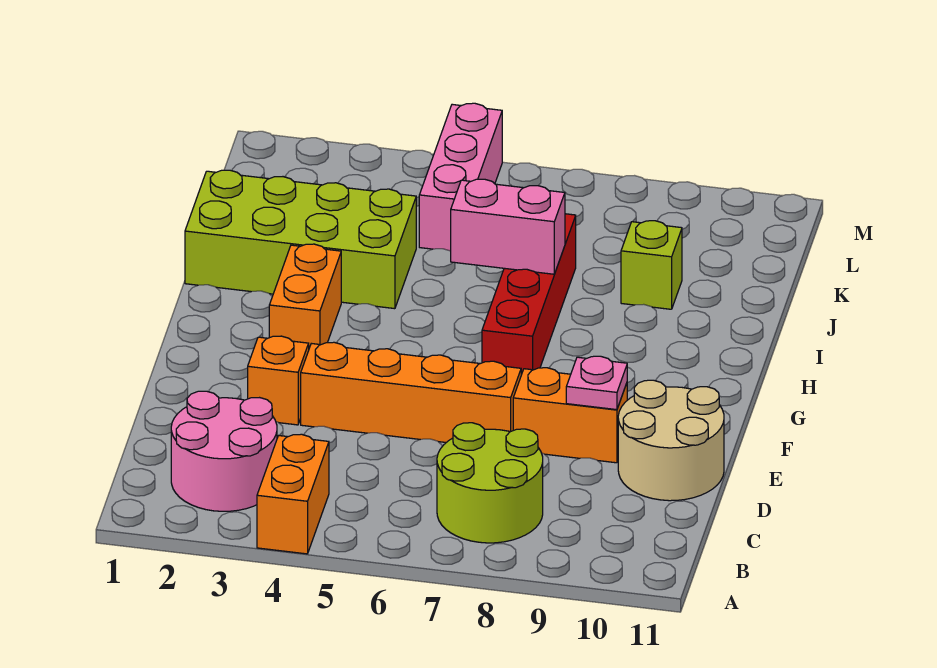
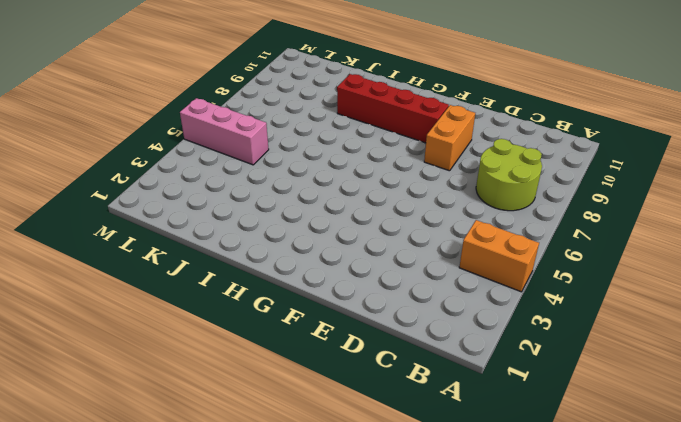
red brick F9:I9 level 1 -> red brick G7:J7 level 1
none -> pink round brick B2:C3 level 1
none -> tan round brick D10:E11 level 1
none -> orange brick E3 level 1

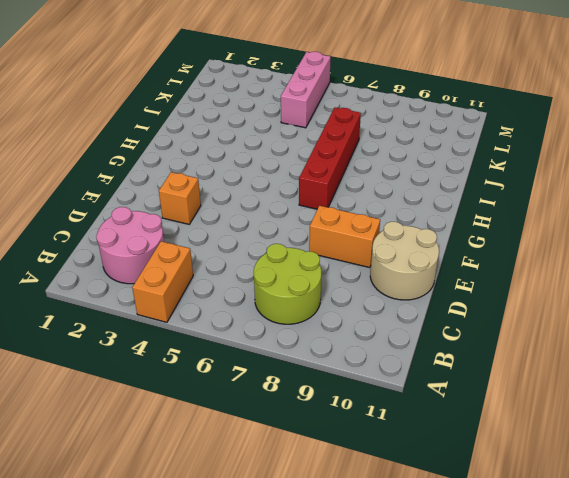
none -> orange brick E4:E7 level 1
none -> orange brick G3:H3 level 1
none -> lime brick I1:J4 level 1

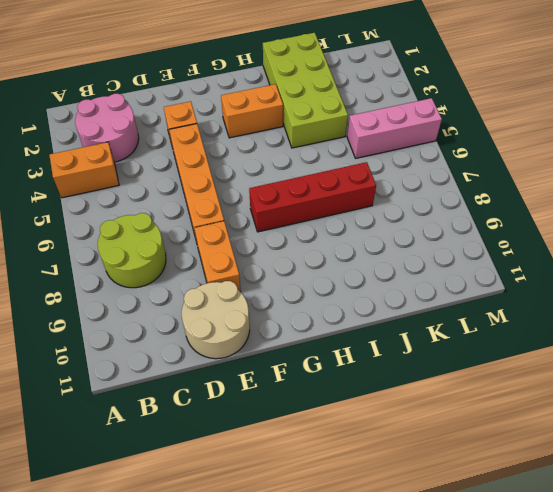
none -> lime brick J9 level 1
none -> pink plate E9 level 2
none -> pink brick I6:I7 level 2

